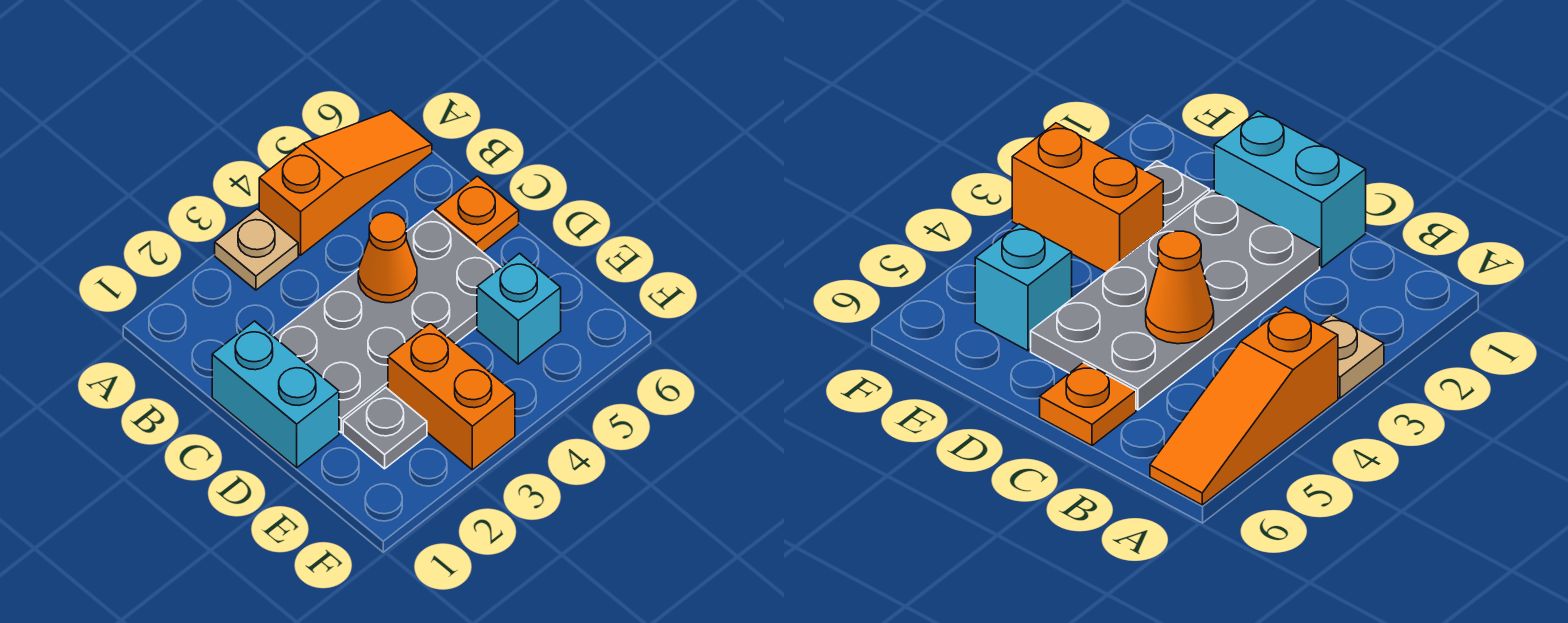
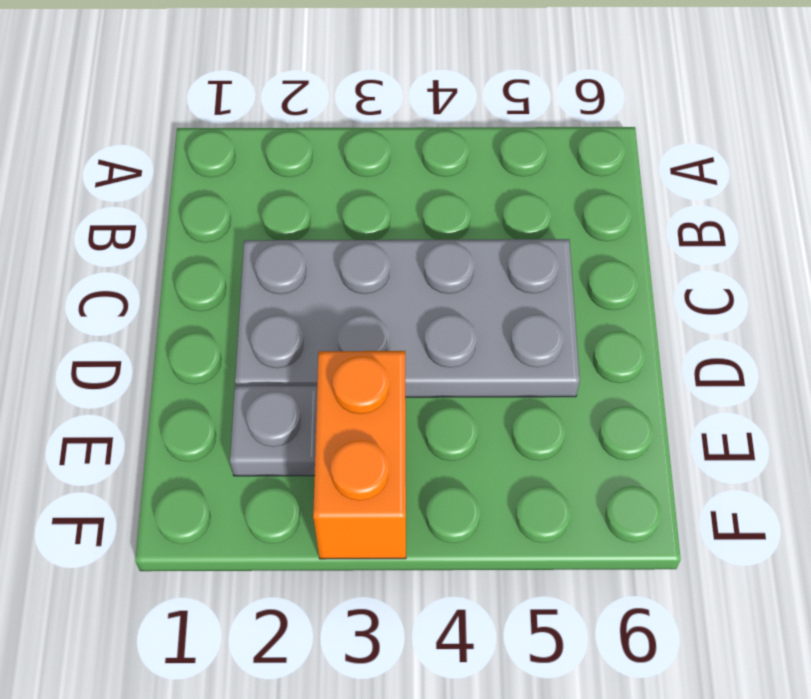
none -> tan plate A3 level 1
none -> orange slope A4:A6 level 1 top 4

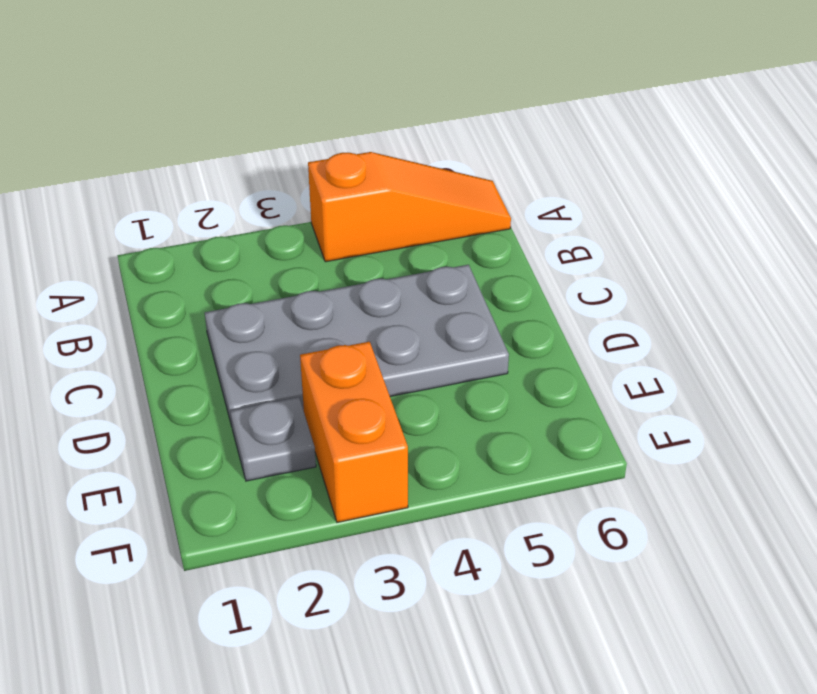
none -> tan plate A3 level 1
none -> cyan brick C1:D1 level 1

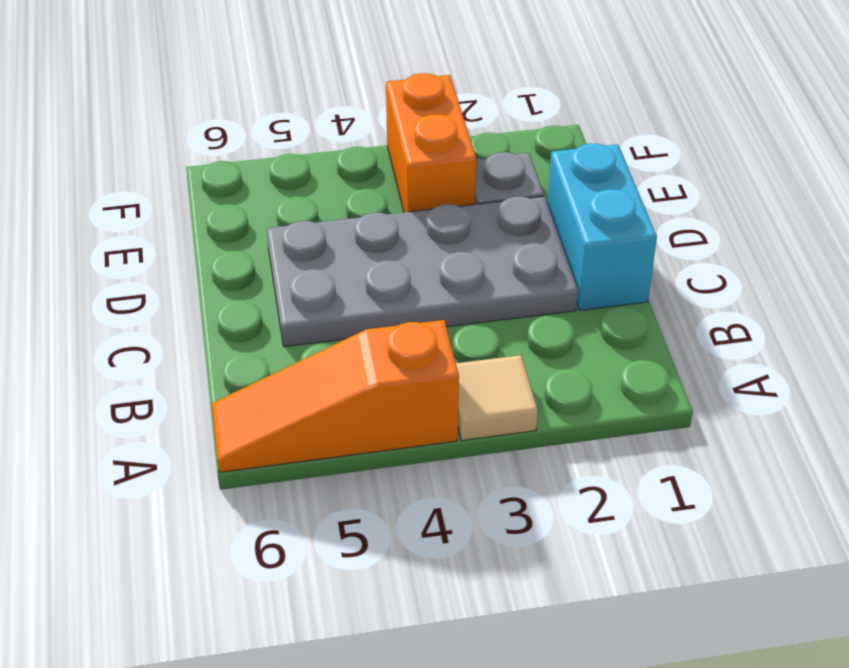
tan tile A3 level 1 -> tan plate A3 level 1
none -> orange plate C6 level 1
none -> cyan brick E5 level 1

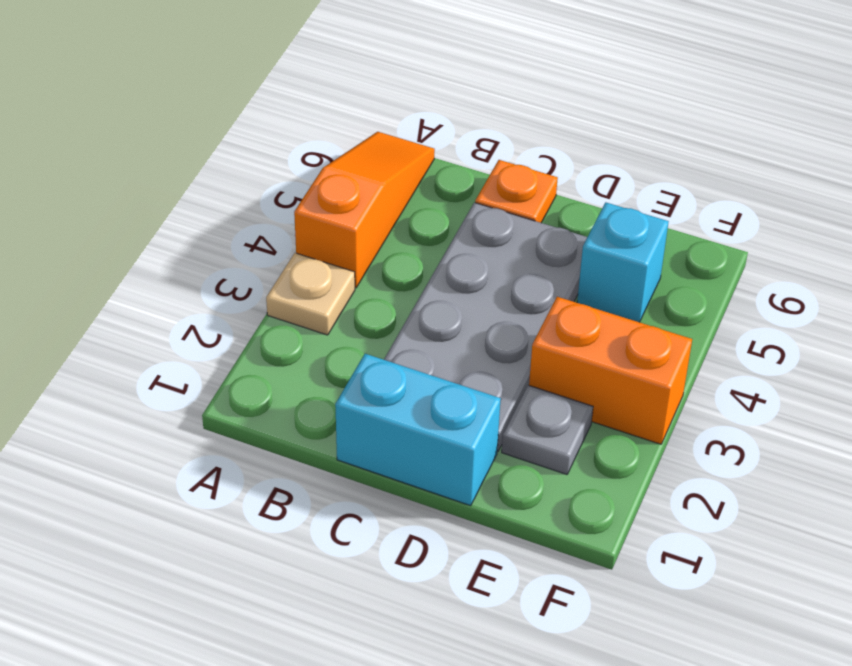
none -> orange cone C4 level 2

